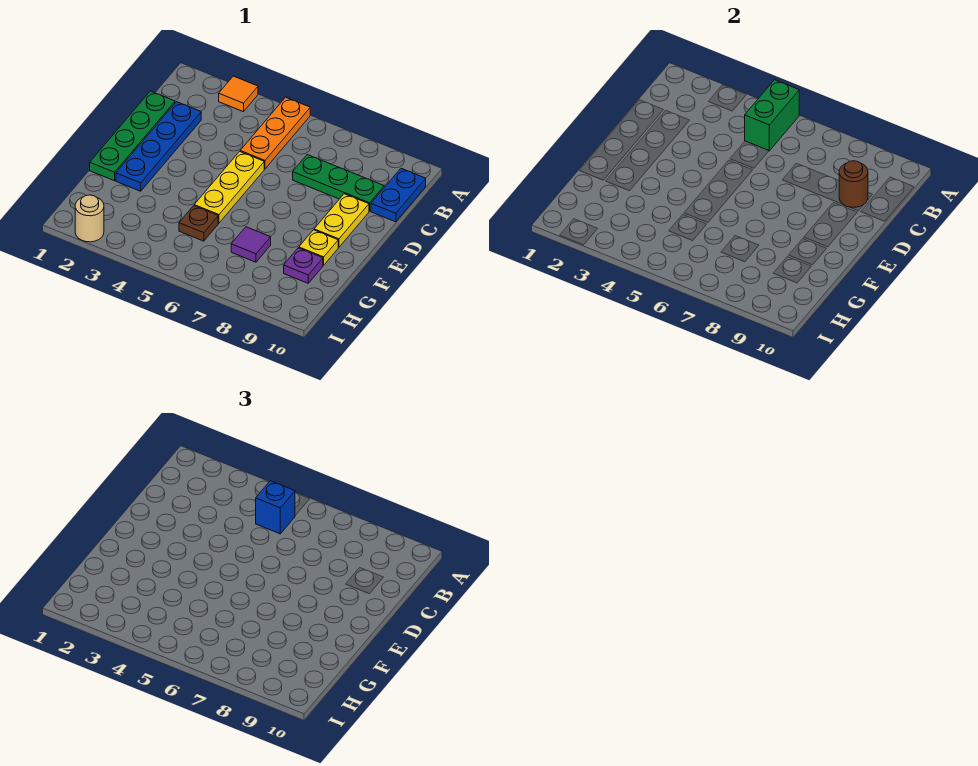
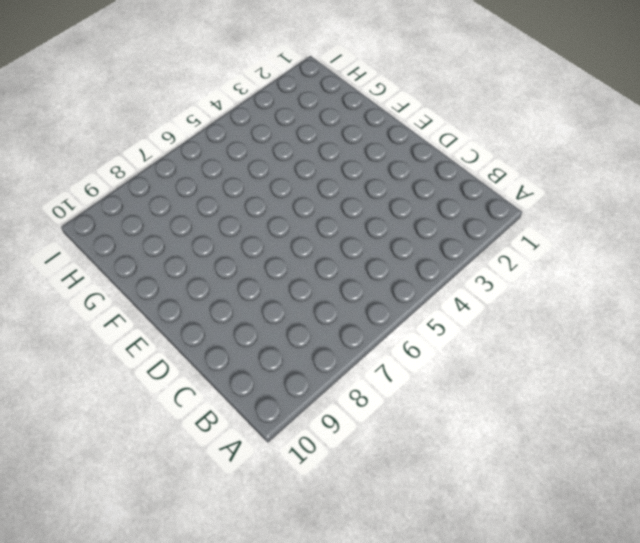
none -> orange tile A3 level 1
none -> orange plate A5:C5 level 1
none -> blue plate B10:C10 level 1

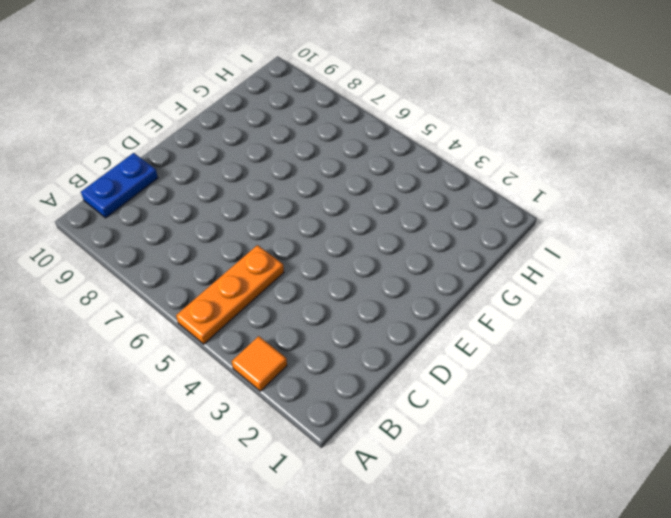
none -> green plate C1:F1 level 1
none -> blue plate C2:F2 level 1
none -> green plate C7:C9 level 1

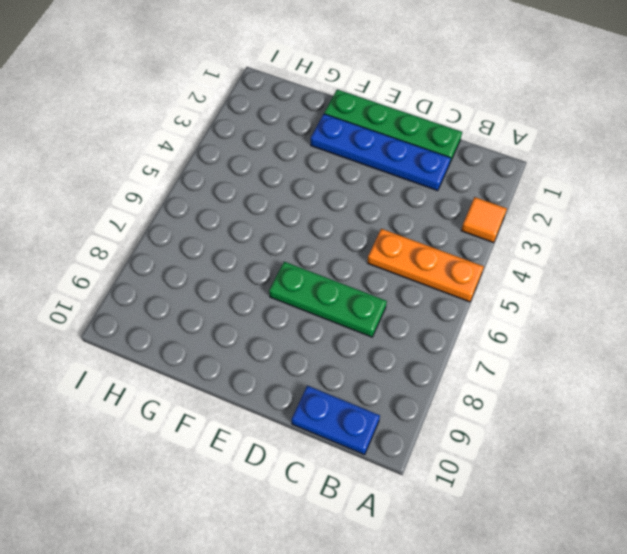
green plate C7:E7 level 1 -> green plate C7:C9 level 1
none -> yellow plate D5:F5 level 1
none -> yellow plate D9:E9 level 1
none -> yellow plate F9 level 1

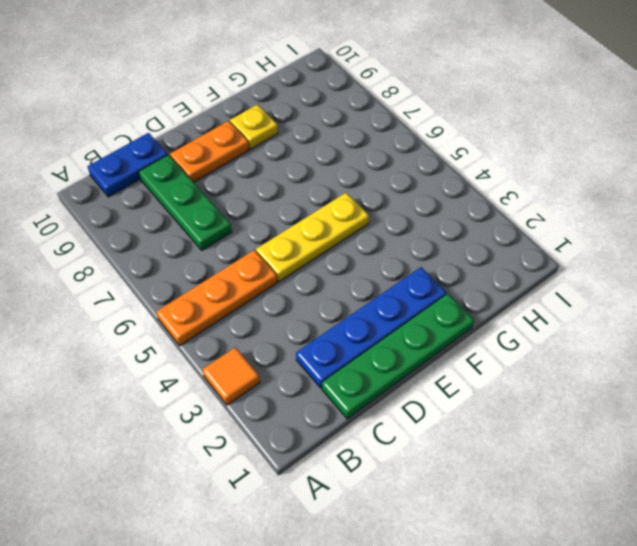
orange plate D9:E9 level 1 -> yellow plate D9:E9 level 1
none -> brown plate G5 level 1
none -> purple tile G7 level 1
none -> purple plate G9 level 1

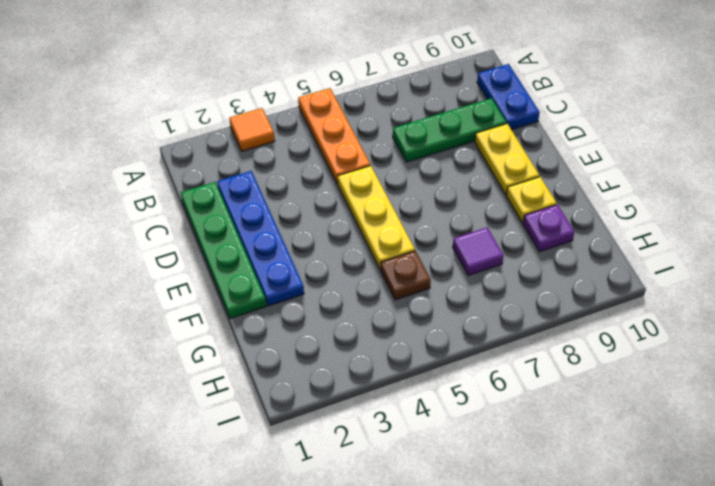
none -> tan round brick I2 level 1
none -> green brick A5:B5 level 2
none -> brown round brick C9 level 2

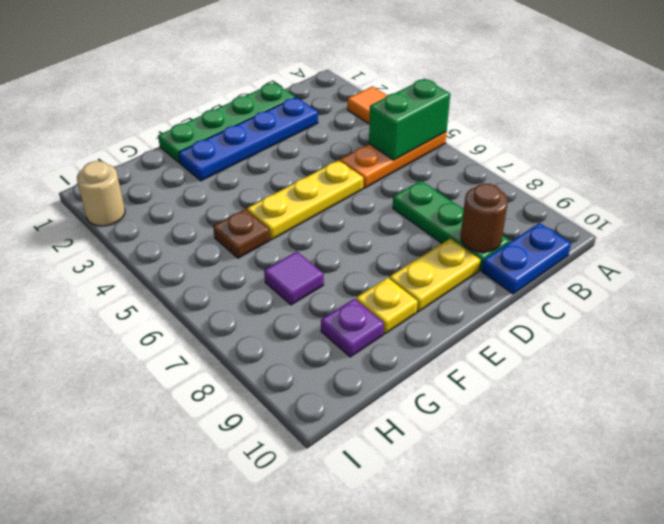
none -> blue brick B5 level 3

